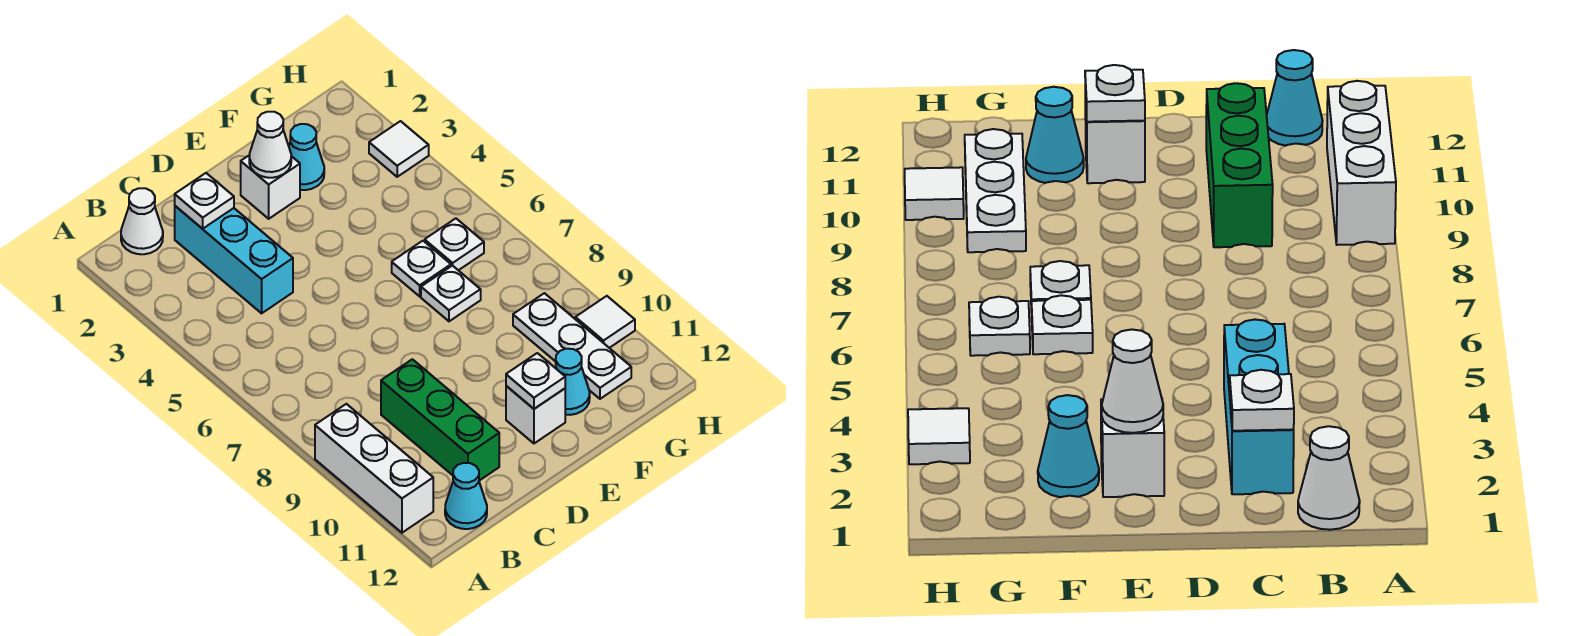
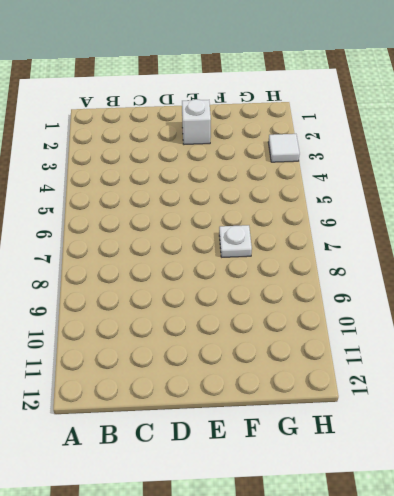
none -> white brick A9:A11 level 1
none -> white cone B1 level 1
none -> cyan cone B12 level 1

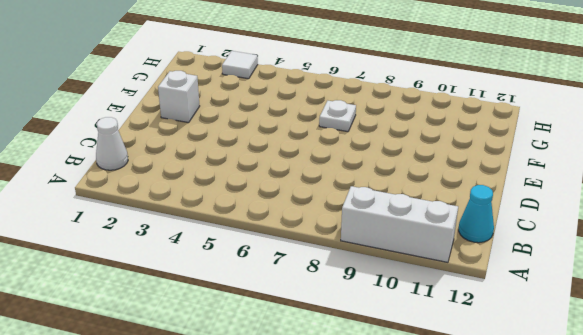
none -> cyan brick C2:C4 level 1
none -> green brick C9:C11 level 1
none -> white brick E11 level 1

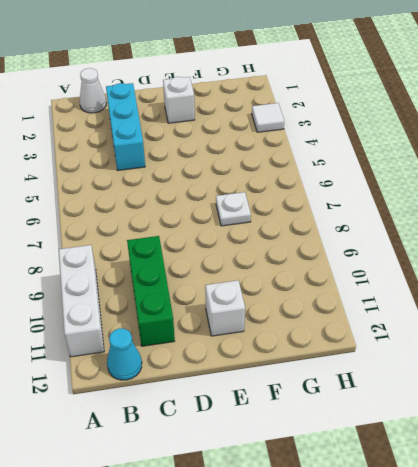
none -> cyan cone F2 level 1
none -> white plate F6 level 1
none -> cyan cone F11 level 1

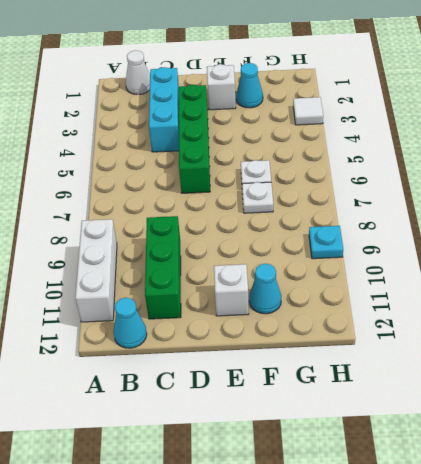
green brick D3:D6 level 1 -> none
cyan plate H9 level 1 -> none
none -> white plate G6 level 1
none -> white plate G9:G11 level 1
none -> white tile H10 level 1

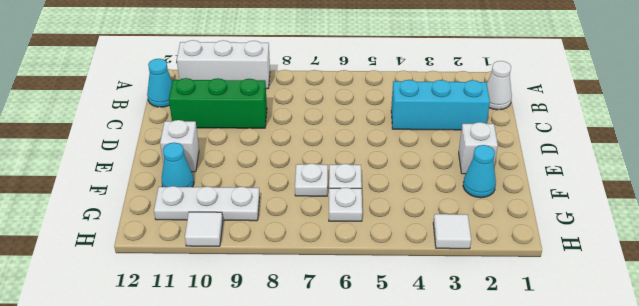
none -> white plate C2 level 2
none -> white cone E2 level 2
none -> white plate E11 level 2

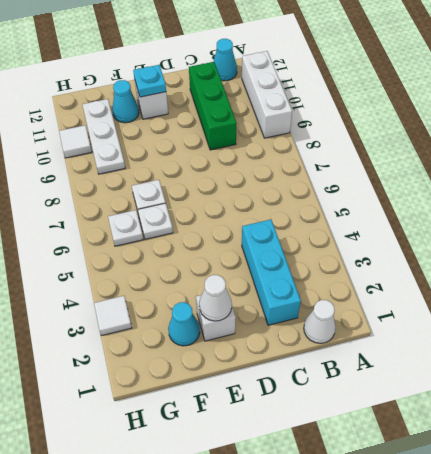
cyan plate E11 level 2 -> white plate E11 level 2
none -> white plate C2 level 2

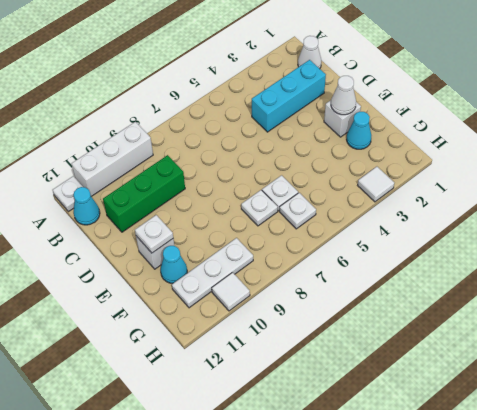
white plate A12 level 1 -> white plate C2 level 2

